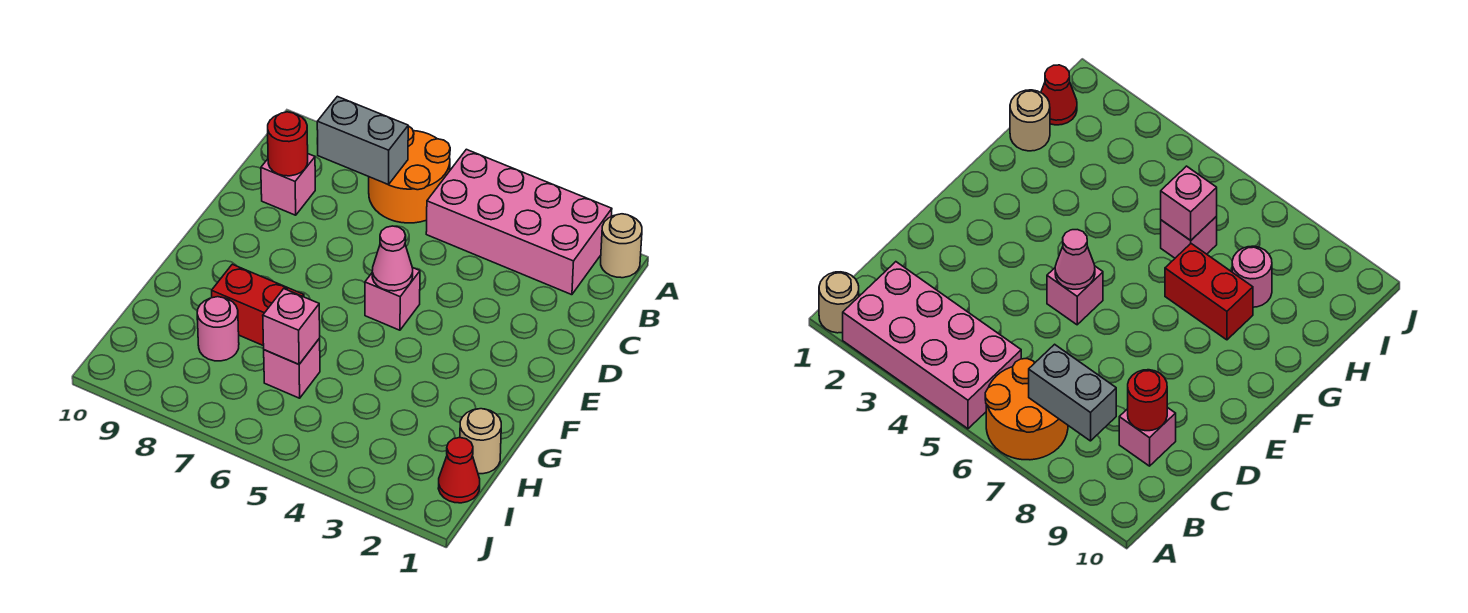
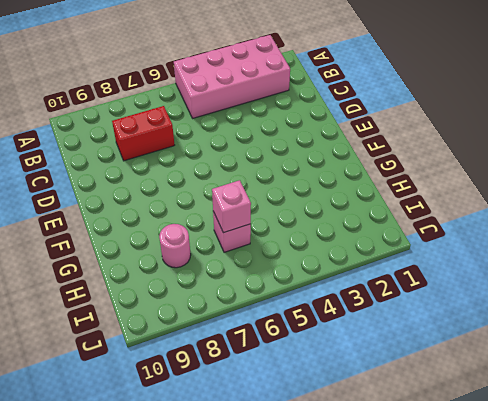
red brick C7:C8 level 1 -> red brick G7:G8 level 1
none -> tan round brick A1 level 1
none -> orange round brick A6:B7 level 1
none -> pink brick C9 level 1

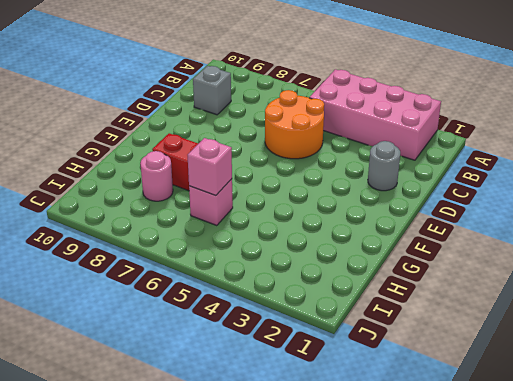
orange round brick C5:D6 level 1 -> orange round brick A6:B7 level 1
grey brick C9 level 1 -> pink brick C9 level 1
grey round brick D2 level 1 -> none
none -> tan round brick A1 level 1
none -> pink brick E5 level 1
none -> tan round brick H1 level 1

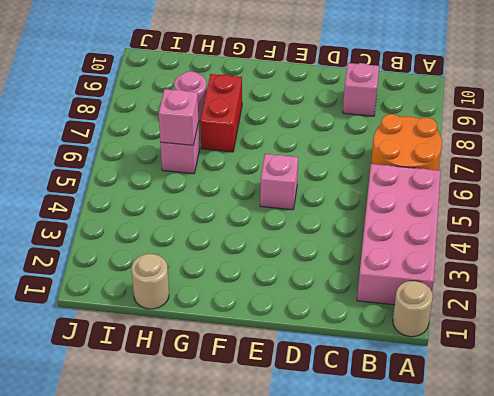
none -> red cone I1 level 1
none -> grey brick B7:B8 level 2
none -> red round brick C9 level 2

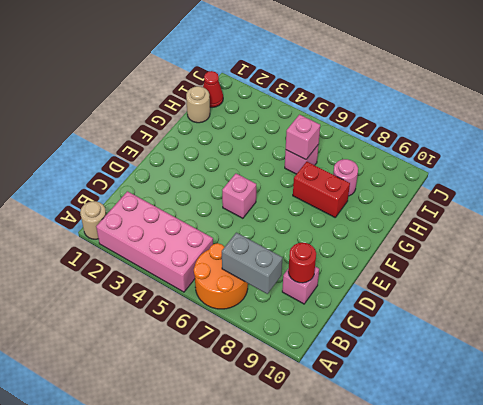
none -> pink cone E5 level 2

